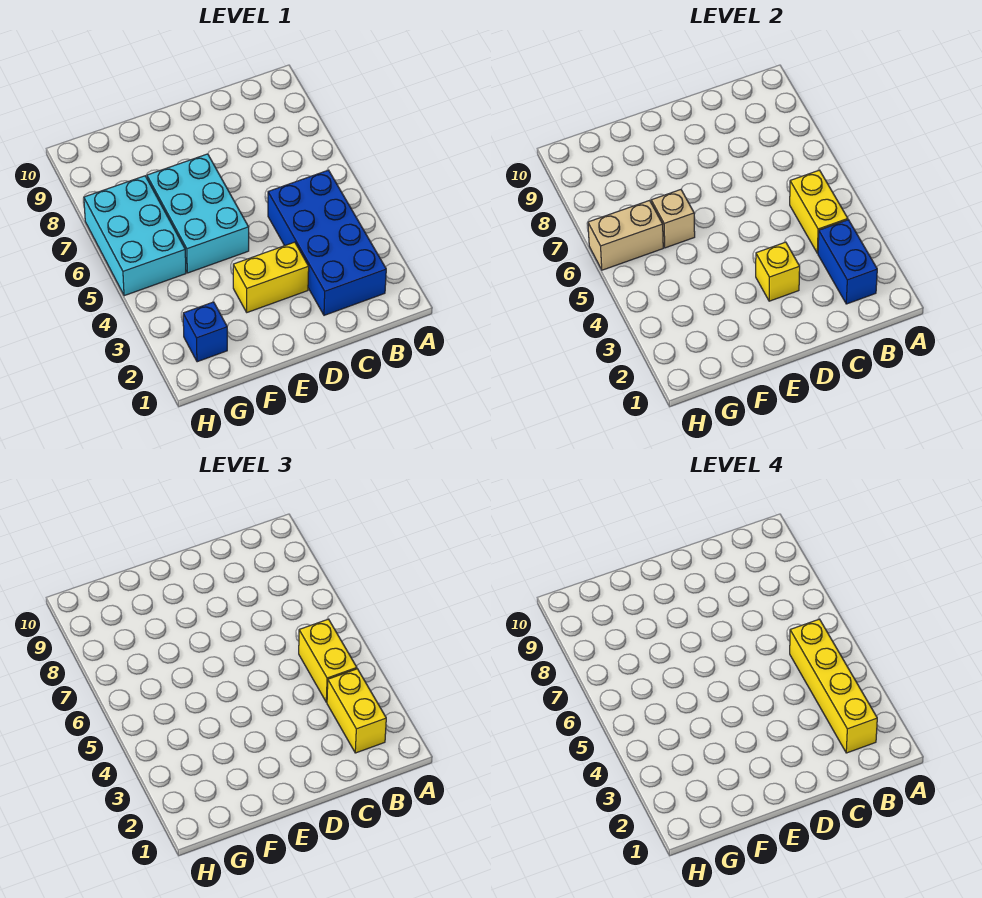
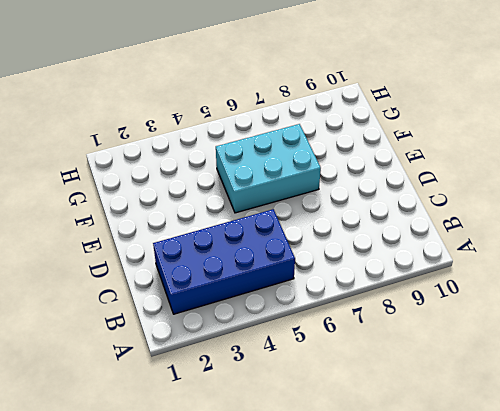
none -> yellow brick D3:E3 level 1
none -> blue brick G2 level 1
none -> cyan brick G5:H7 level 1

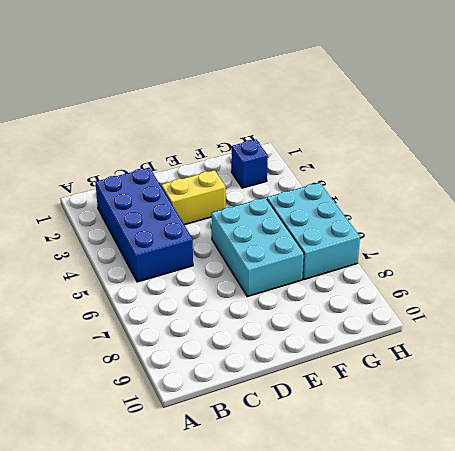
none -> blue brick B2:B3 level 2
none -> yellow brick B4:B5 level 2
none -> yellow brick D3 level 2

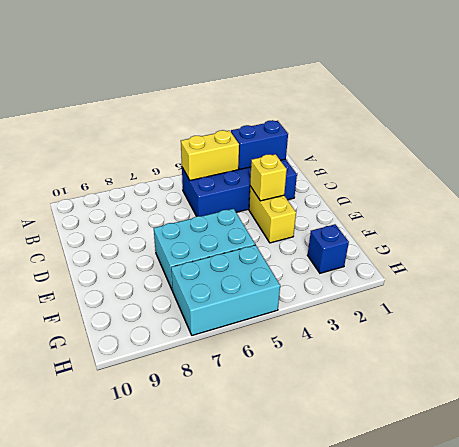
none -> tan brick F6 level 2
none -> tan brick G6:H6 level 2
none -> yellow brick B2:B3 level 3

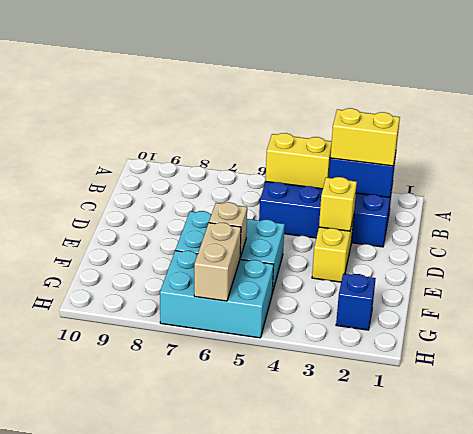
none -> yellow brick B4:B5 level 3
none -> yellow brick B2:B5 level 4

